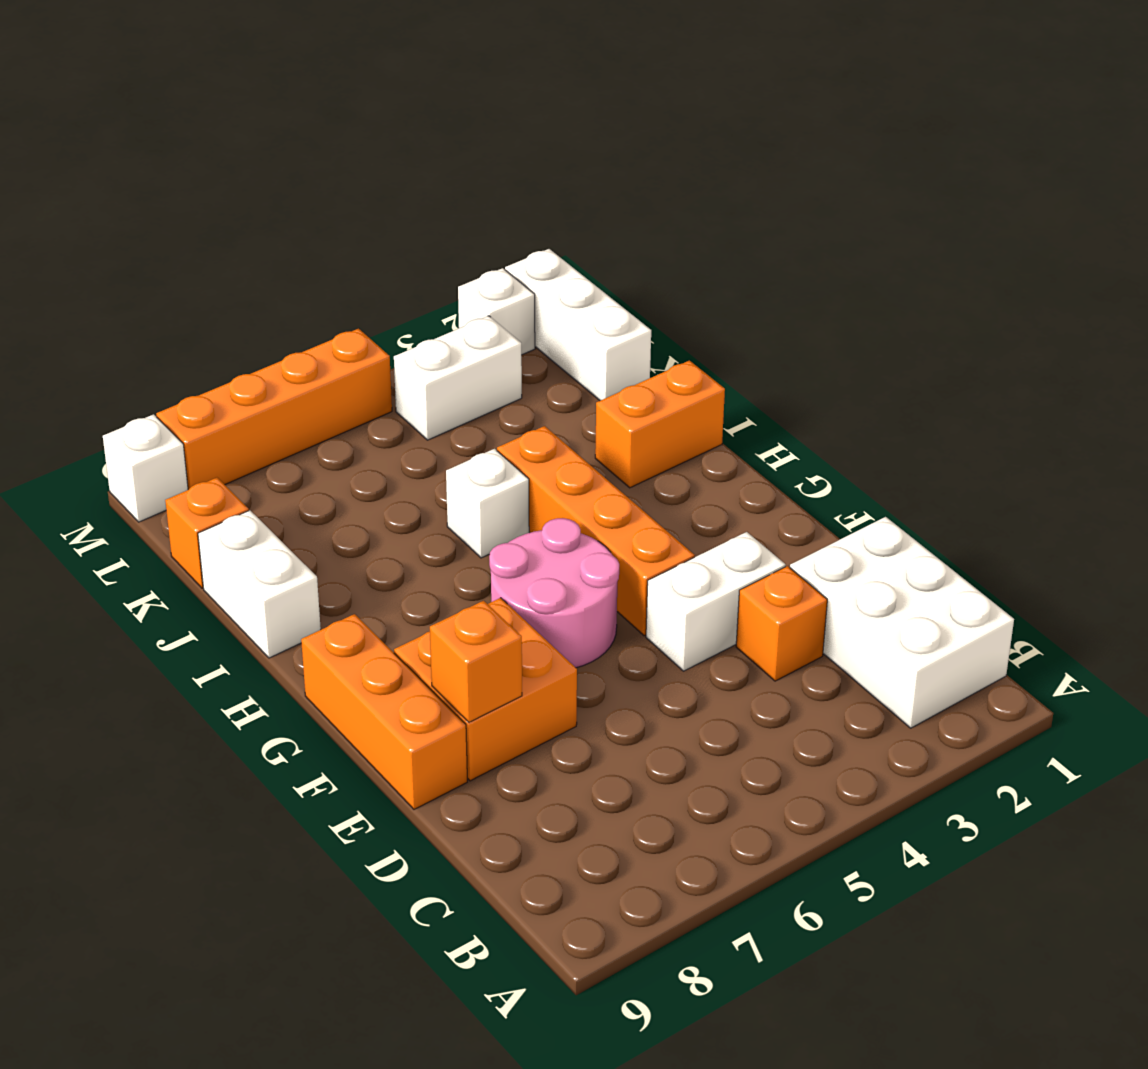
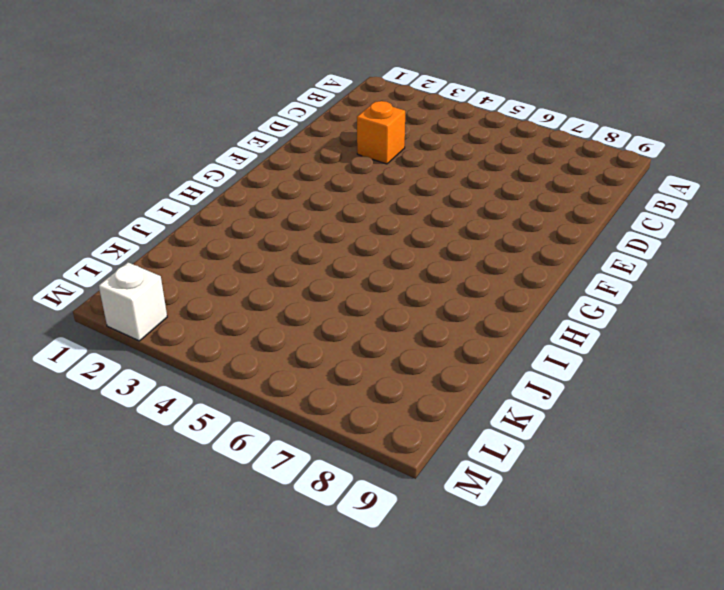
none -> white brick B1:D2 level 1
none -> white brick E3:E4 level 1
none -> orange brick E7:F8 level 1

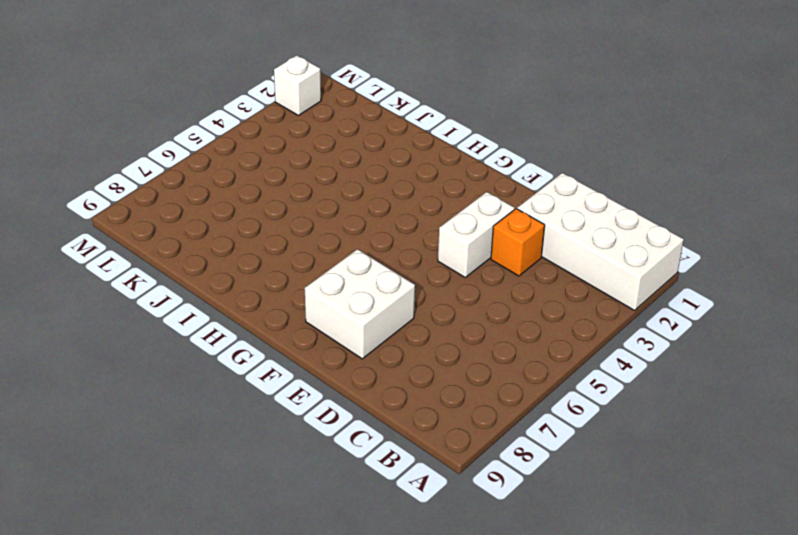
white brick A1:D2 level 1 -> white brick B1:D2 level 1
white brick E7:F8 level 1 -> orange brick E7:F8 level 1
none -> orange brick E9:G9 level 1
none -> orange brick F4:I4 level 1
none -> pink round brick F5:G6 level 1

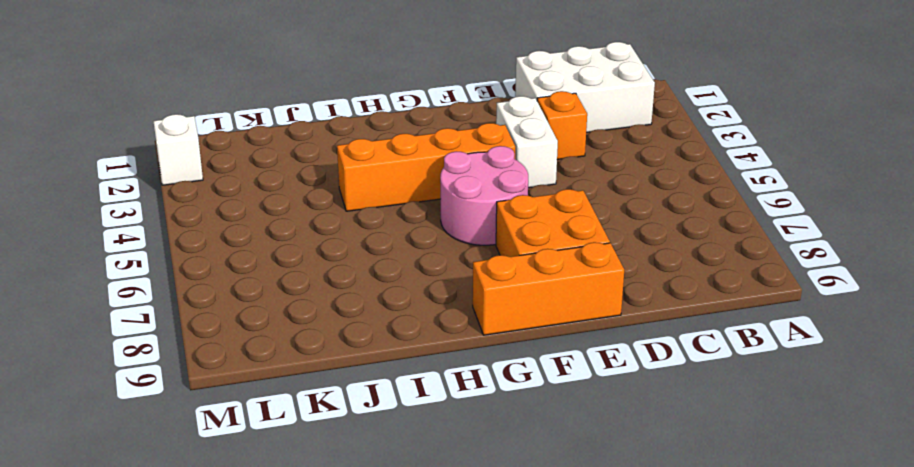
none -> orange brick I1:I2 level 1
none -> white brick I5 level 1
none -> white brick I9:J9 level 1

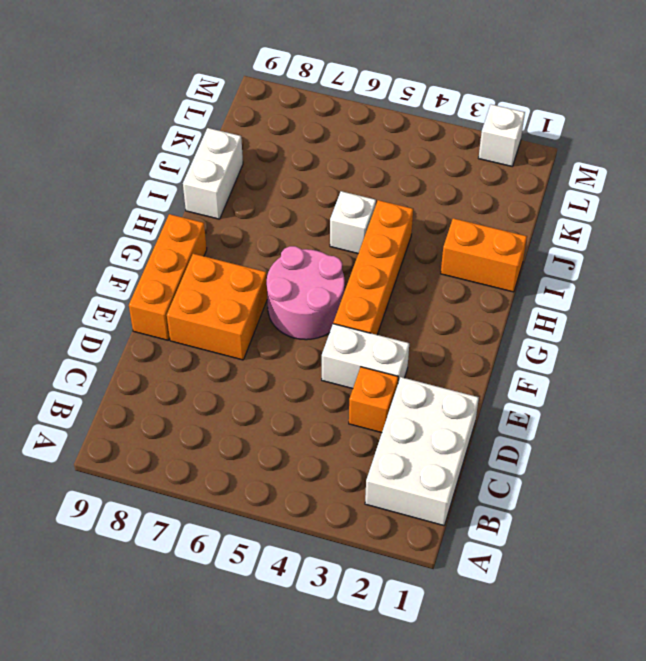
none -> white brick K1:M1 level 1
none -> orange brick K9 level 1
none -> white brick L3:L4 level 1

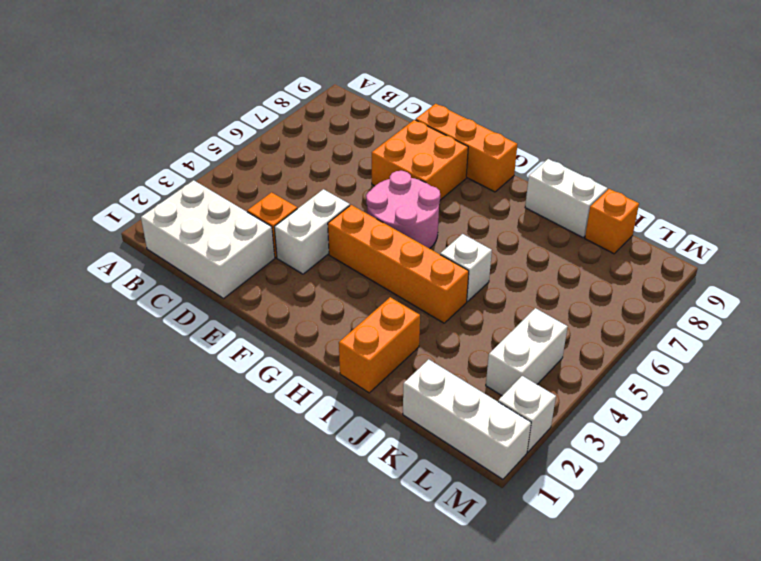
none -> orange brick M5:M8 level 1
none -> white brick M9 level 1
none -> orange brick E8 level 2

